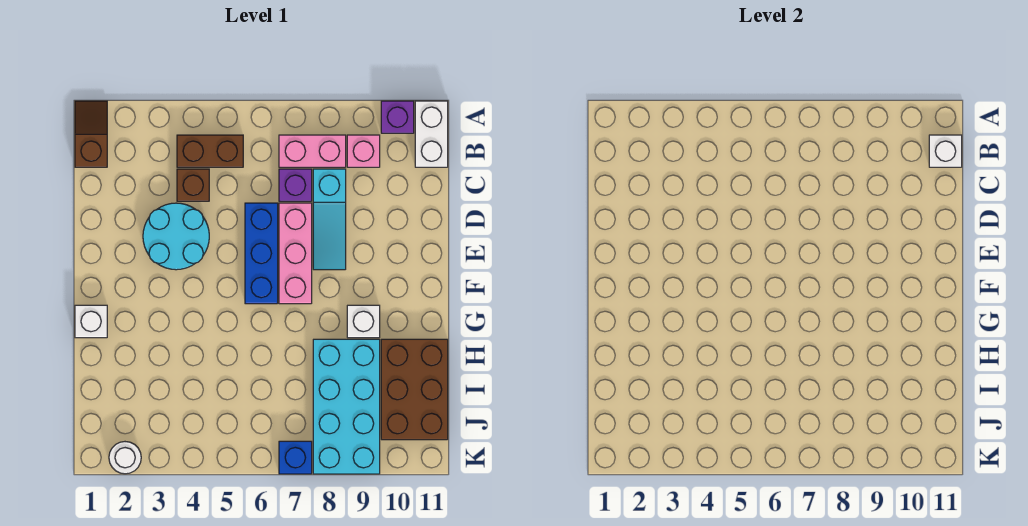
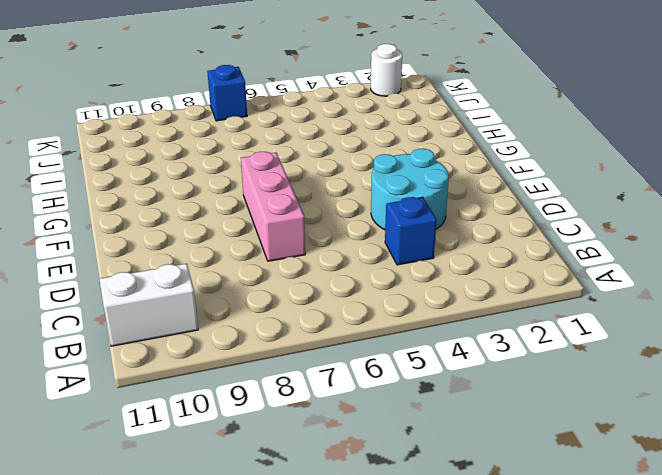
white brick B10:B11 level 1 -> white brick A11:B11 level 1
blue brick C4 level 1 -> brown brick C4 level 1
none -> brown slope A1:B1 level 1 top B
none -> purple brick A10 level 1
none -> brown brick B4:B5 level 1

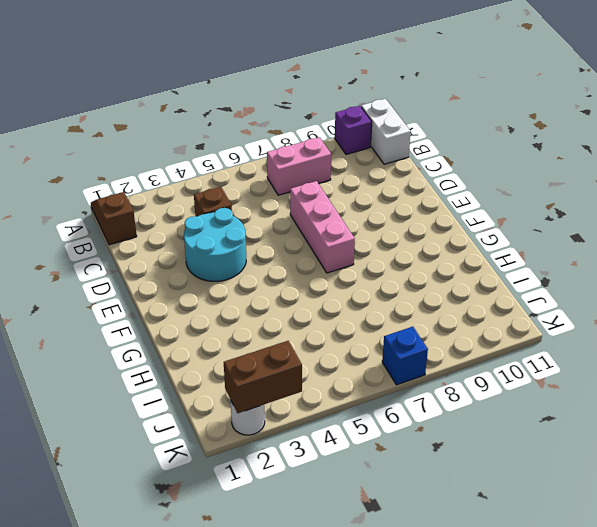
brown brick K2:K3 level 2 -> brown brick B4:B5 level 1
none -> pink brick B9 level 1
none -> purple brick C7 level 1
none -> cyan slope C8:E8 level 1 top C

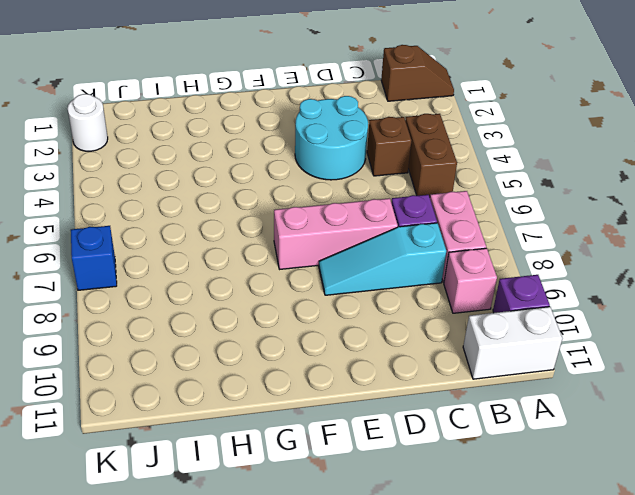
none -> blue brick D6:F6 level 1
none -> white brick G1 level 1
none -> white brick G9 level 1

